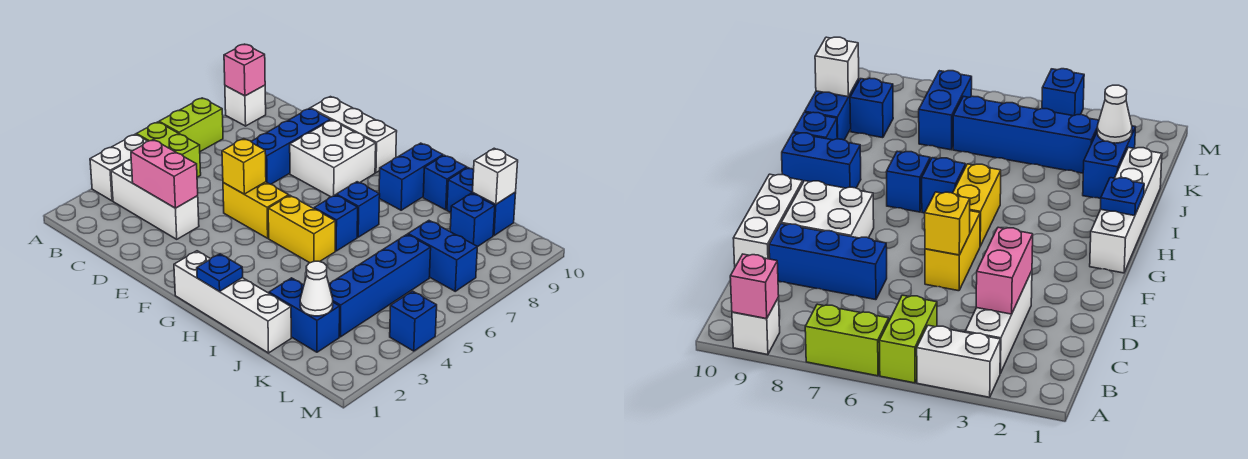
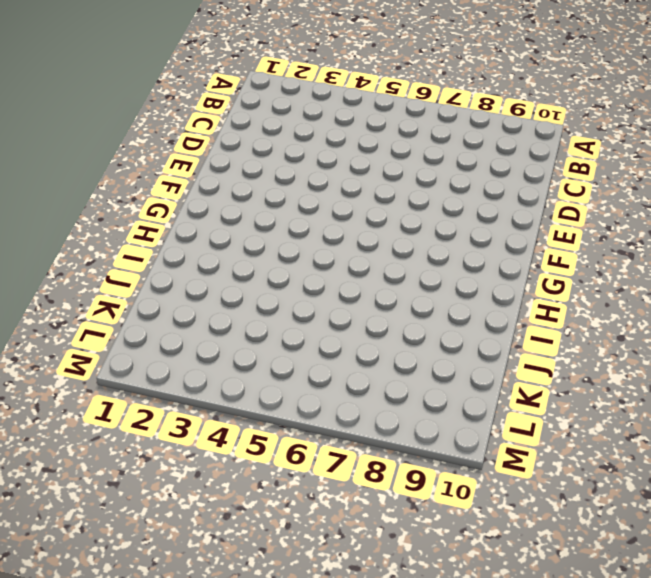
none -> white brick A3:A4 level 1
none -> lime brick A5:B5 level 1
none -> lime brick A6:A7 level 1

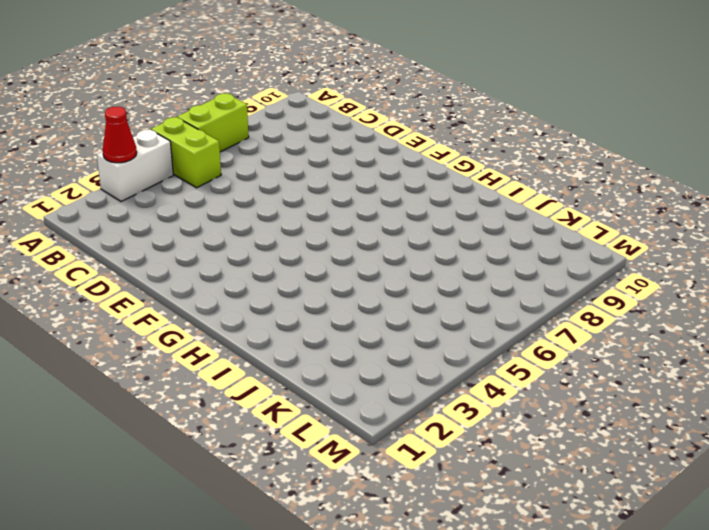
red cone A3 level 2 -> none
none -> white brick A9 level 1
none -> white brick B3:D3 level 1
none -> blue brick D7:D9 level 1

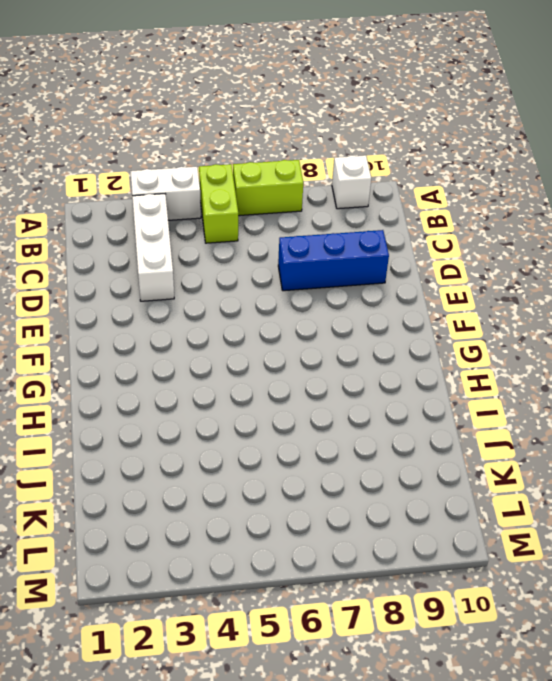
none -> white brick D10:F10 level 1
none -> yellow brick E5:F5 level 1
none -> white brick E8:F9 level 1

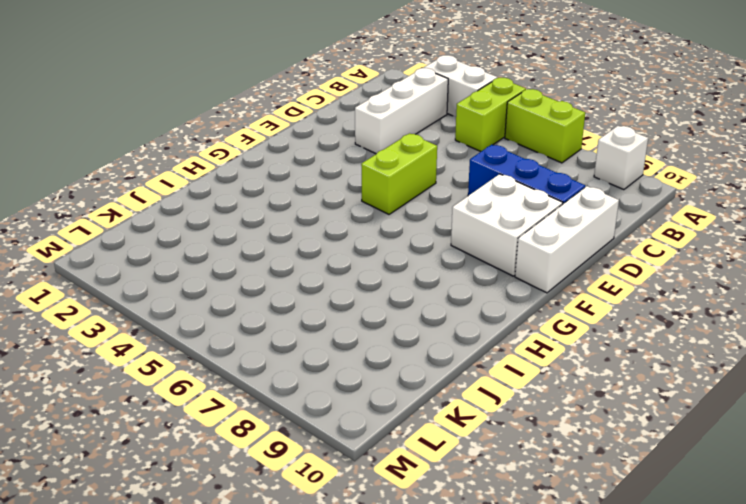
lime brick E5:F5 level 1 -> yellow brick E5:F5 level 1
none -> white brick G1:J1 level 1
none -> yellow brick G5:H5 level 1
none -> blue brick H6 level 1

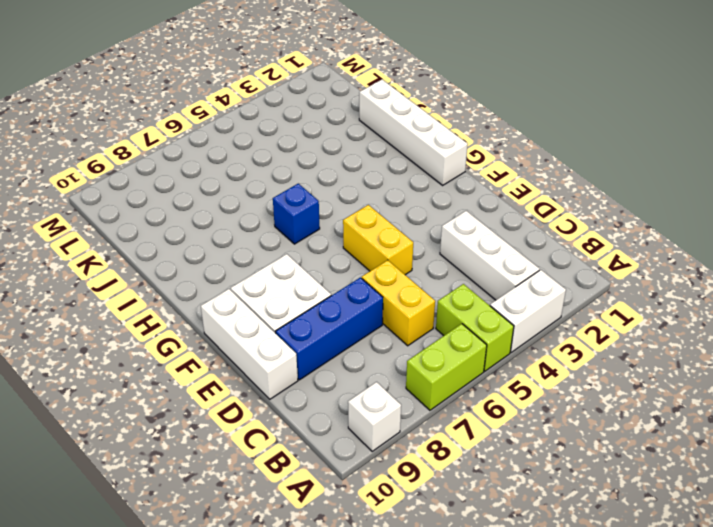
yellow brick C6:D6 level 1 -> yellow brick G5:H5 level 1
none -> blue brick H7 level 1
none -> blue brick H9:H10 level 1
none -> blue brick I10 level 1

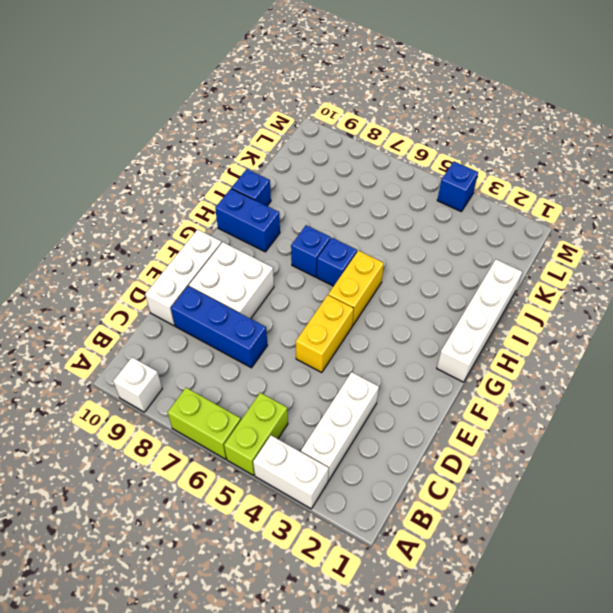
none -> blue brick J2:K2 level 1
none -> blue brick J10:K10 level 1
none -> blue brick K3:K6 level 1

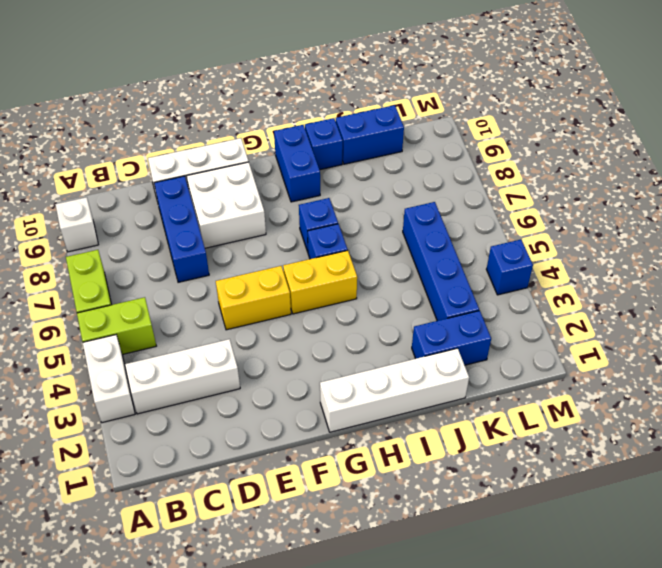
none -> blue brick K7:L7 level 1
none -> blue brick K9 level 1
none -> pink brick A9 level 2

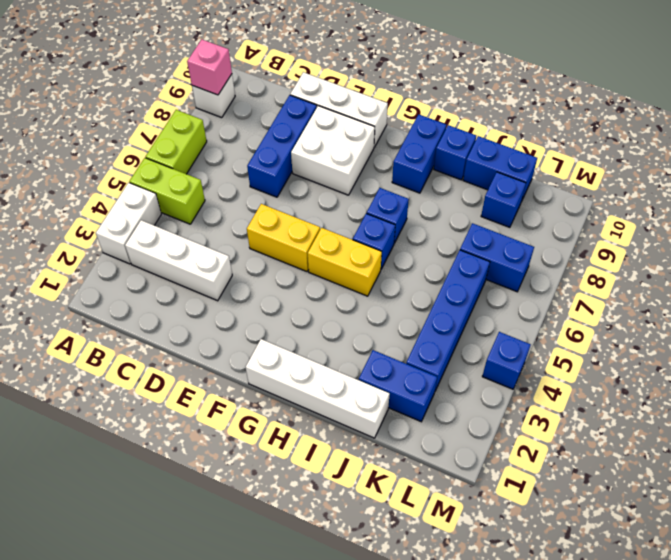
none -> pink brick C3:D3 level 2
none -> yellow brick E5 level 2
none -> blue plate H1 level 2

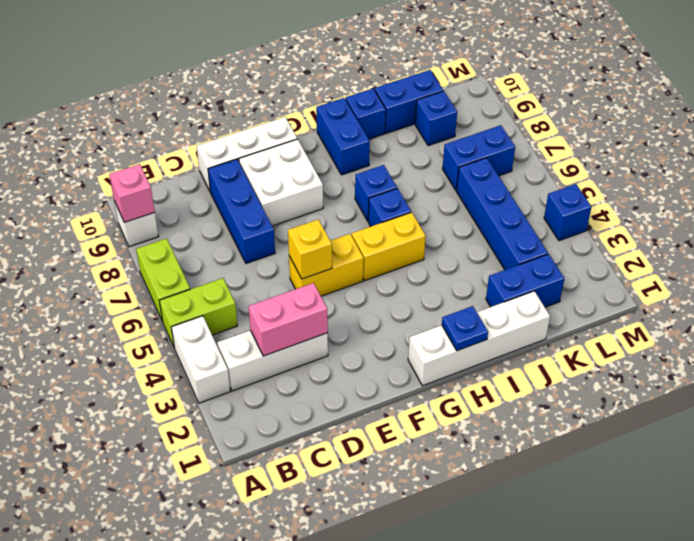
none -> white cone K2 level 2
none -> white brick K10 level 2

